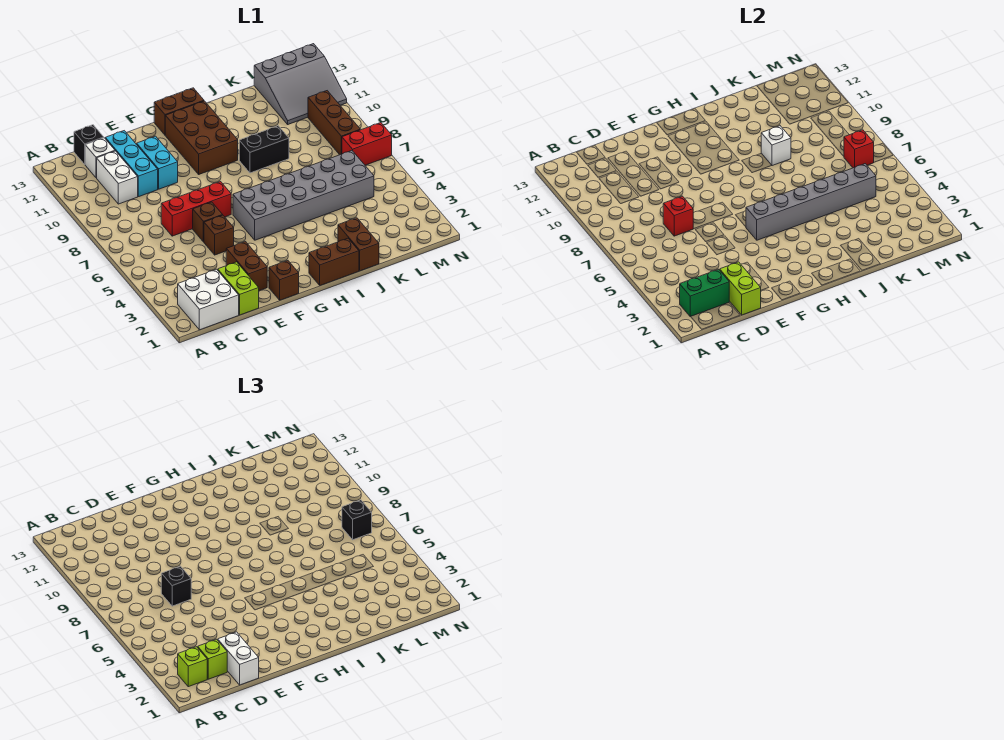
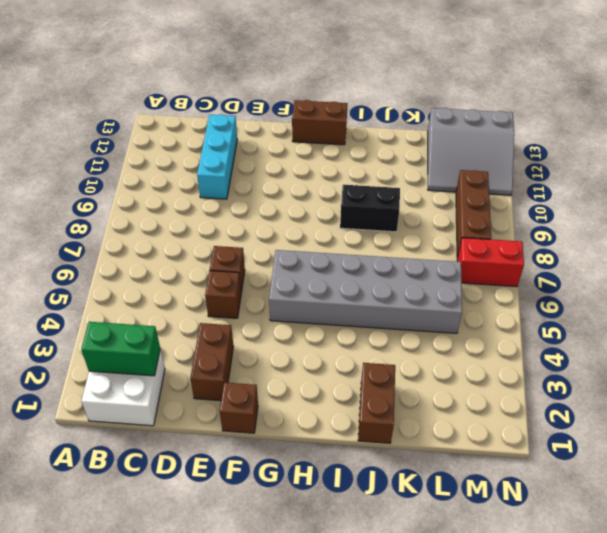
none -> white brick C10:C11 level 1
none -> white brick C12 level 1
none -> black brick C13 level 1
none -> lime brick D1:D2 level 1

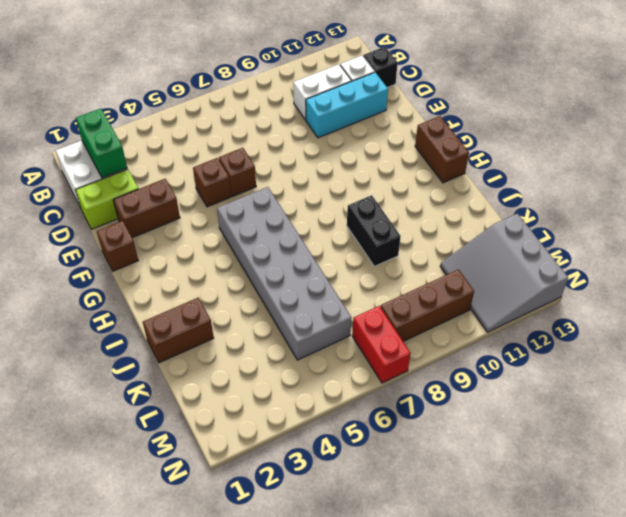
none -> red brick D7:F7 level 1
none -> cyan brick E10:E11 level 1
none -> brown brick G10:H12 level 1
none -> brown brick H1:I1 level 1

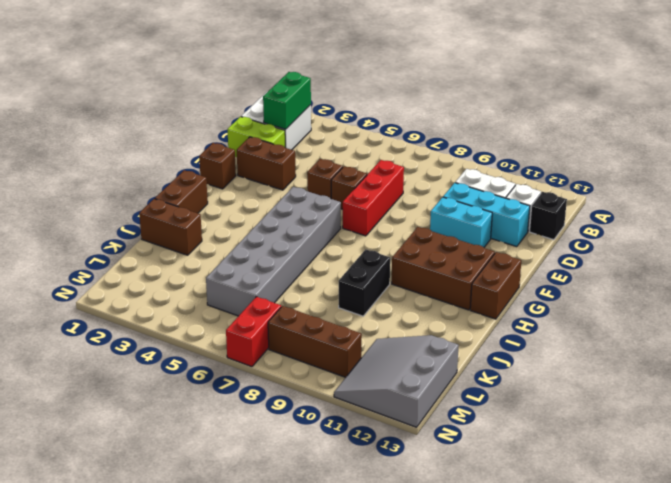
none -> lime brick D1:D2 level 2
none -> red brick D7 level 2
none -> grey brick G5:L5 level 2
none -> white brick J9 level 2

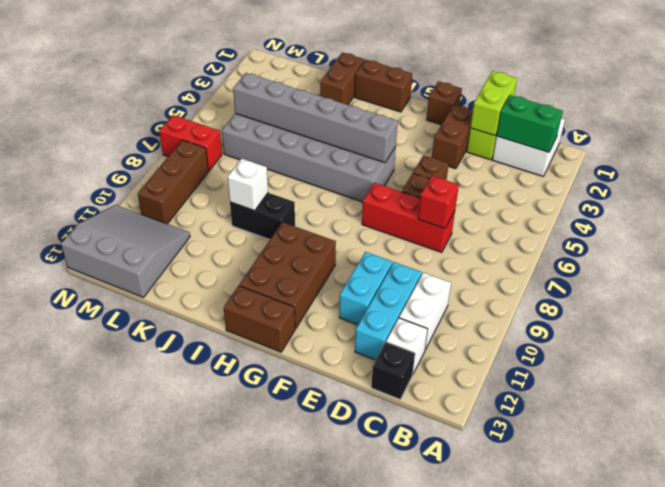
none -> red brick M7 level 2
none -> lime brick B2 level 3
none -> lime brick C2 level 3
none -> white brick D1:D2 level 3

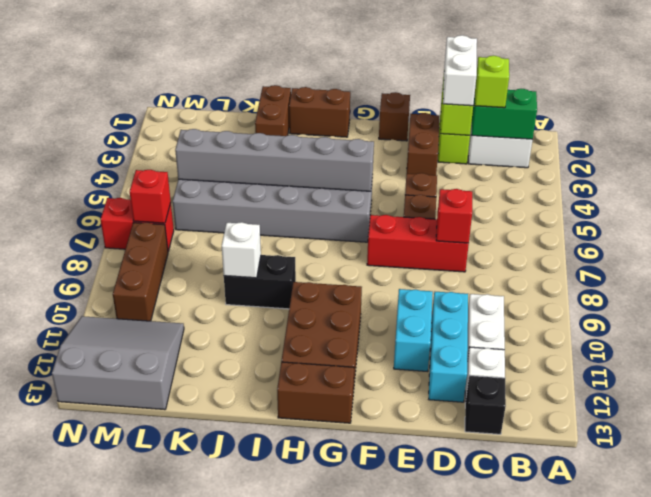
none -> lime brick B2 level 3
none -> black brick D7 level 3
none -> black brick M7 level 3

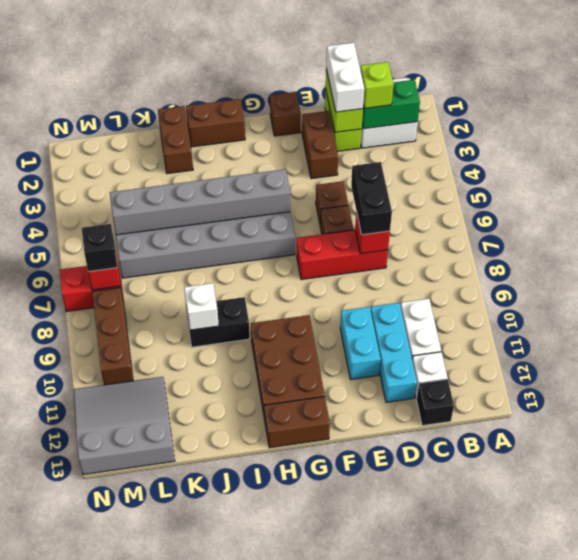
black brick D6:D7 level 3 -> black brick D7 level 3
none -> lime brick B2 level 3

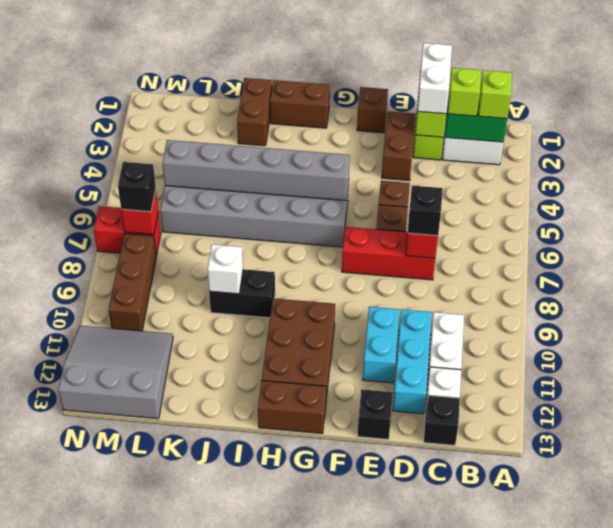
black brick E13 level 1 -> none

